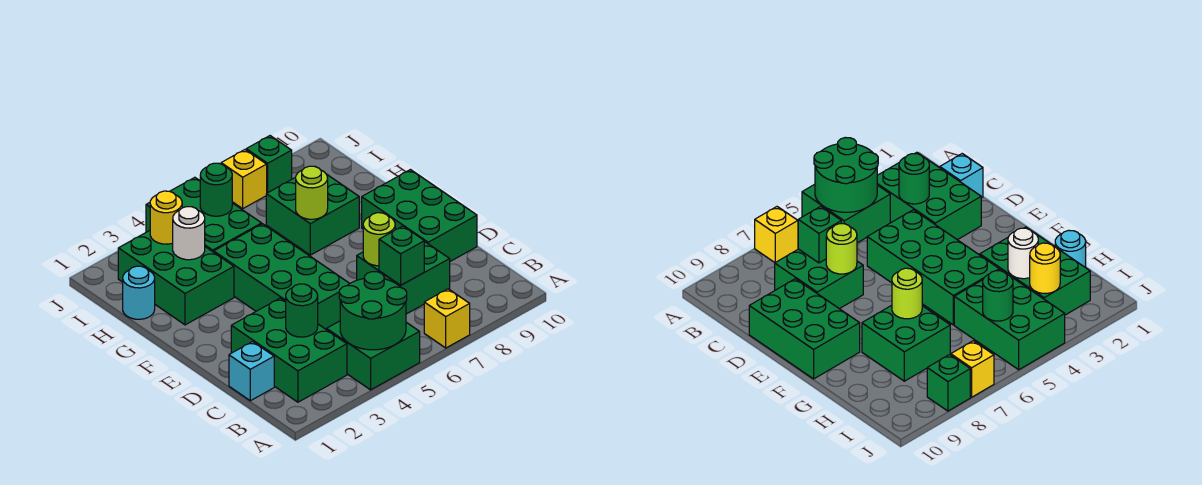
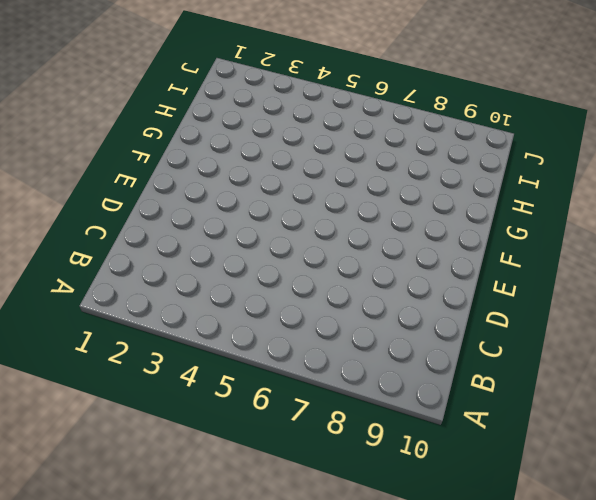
none -> green brick A4:B5 level 1
none -> yellow brick A7 level 1
none -> green brick B2:D3 level 1

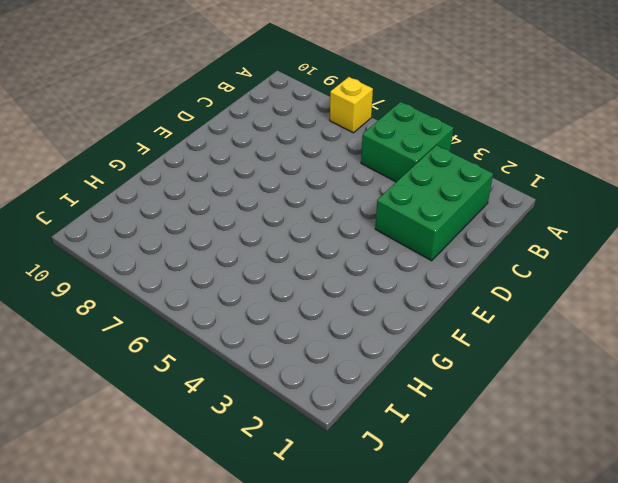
none -> cyan brick C1 level 1
none -> green brick C7:D8 level 1
none -> green brick D4:G5 level 1

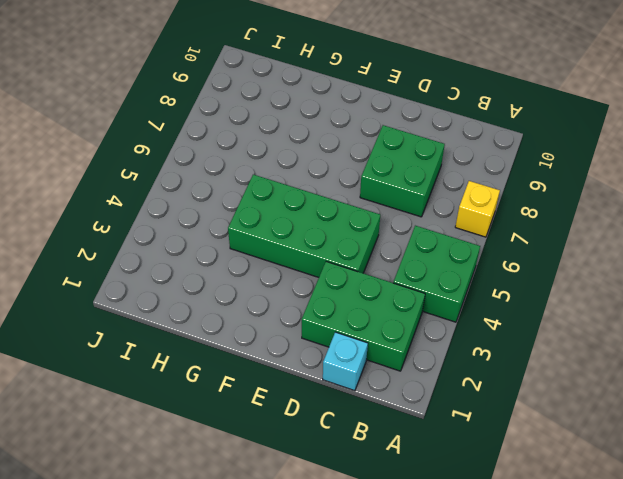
none -> green brick D9:F10 level 1
none -> green brick G2:I3 level 1
none -> green brick G7:H8 level 1

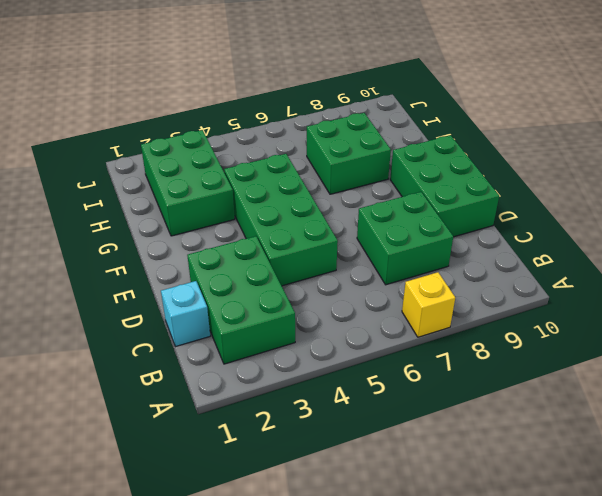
none -> green brick A4:B5 level 1
none -> cyan round brick H1 level 1
none -> green brick H4:J5 level 1

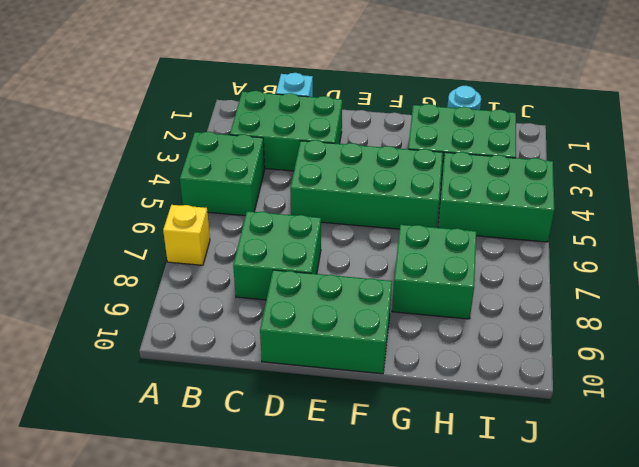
none -> yellow brick J7 level 1
none -> green brick J8 level 1
none -> green round brick A4:B5 level 2

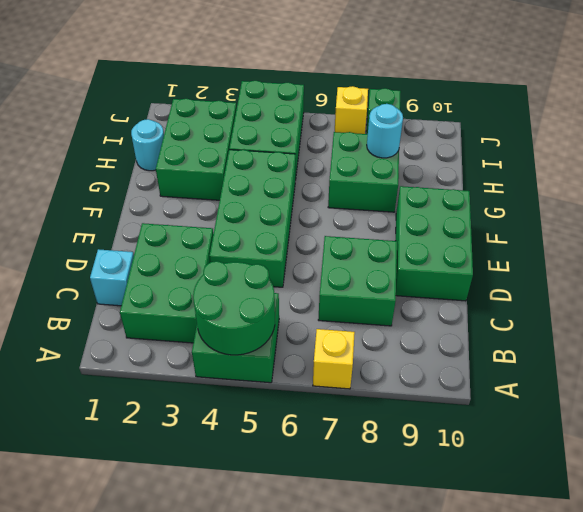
cyan round brick H8 level 2 -> none
none -> green round brick C3 level 2
none -> green brick C7 level 2
none -> lime round brick D7 level 2

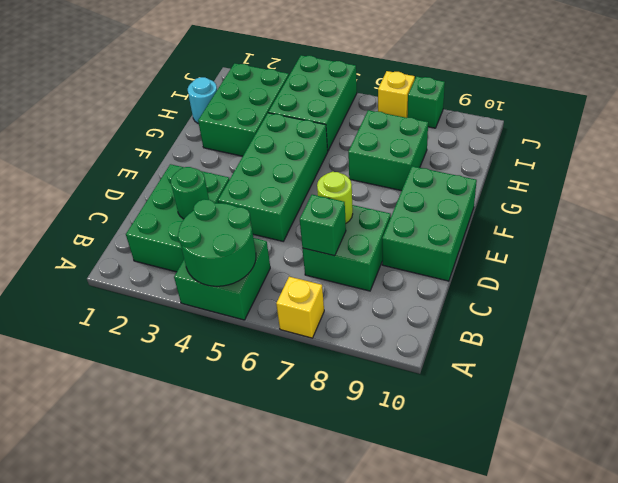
none -> cyan brick C1 level 1
none -> lime round brick G7 level 2
none -> white round brick H3 level 2

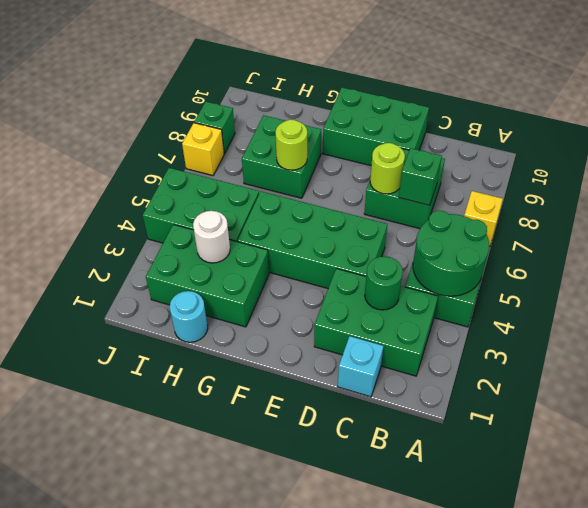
none -> yellow round brick I3 level 2
none -> green round brick I5 level 2

